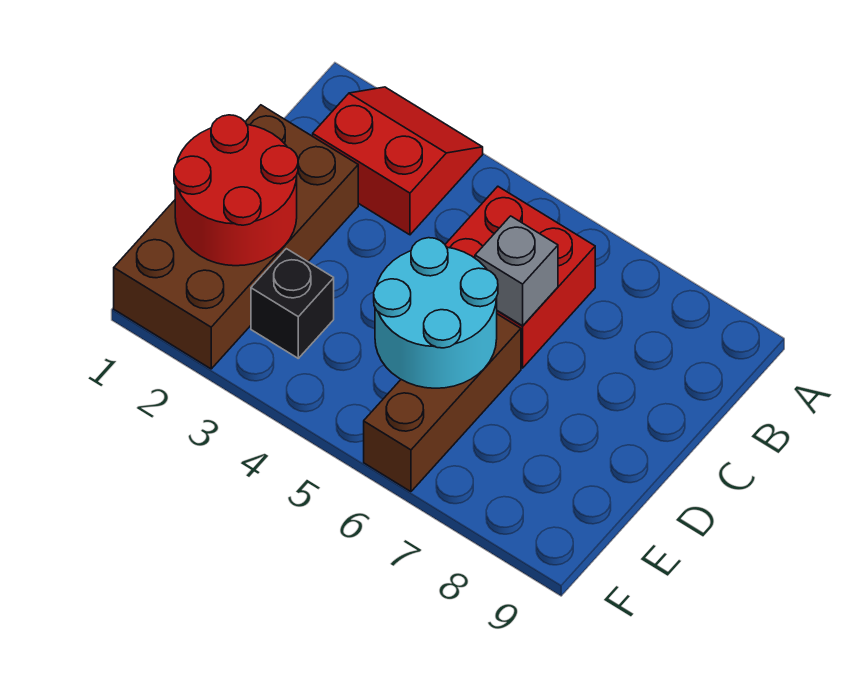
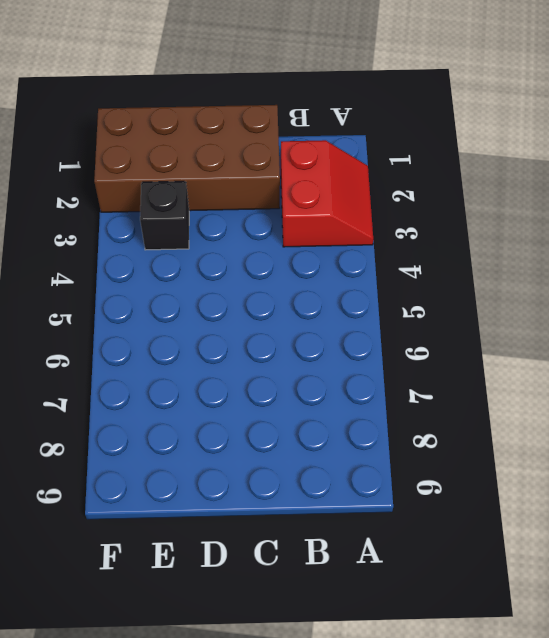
none -> red brick B5:C6 level 1
none -> brown brick D6:F6 level 1

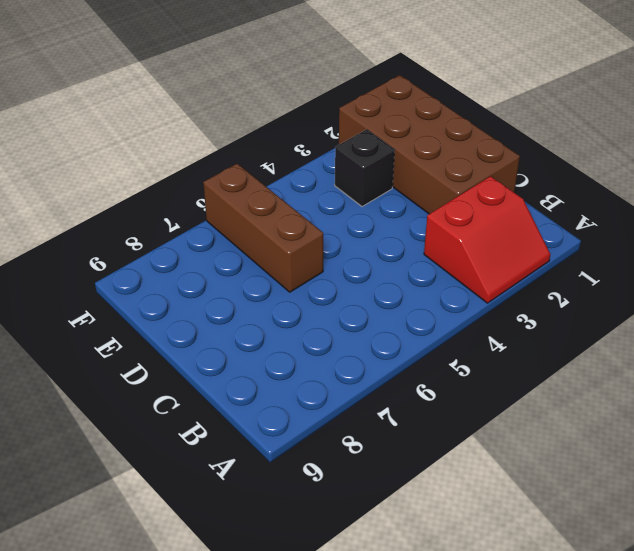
none -> red brick B5:C6 level 1
none -> grey brick C6 level 2

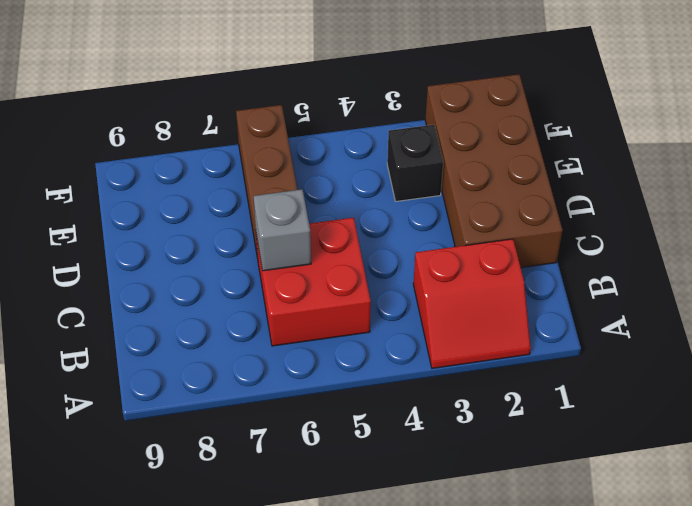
none -> red round brick D1:E2 level 2
none -> cyan round brick D5:E6 level 2

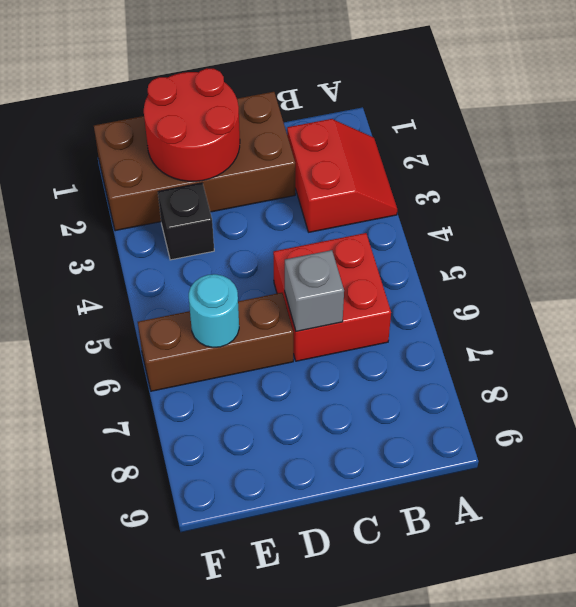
cyan round brick E6 level 2 -> cyan round brick D5:E6 level 2

